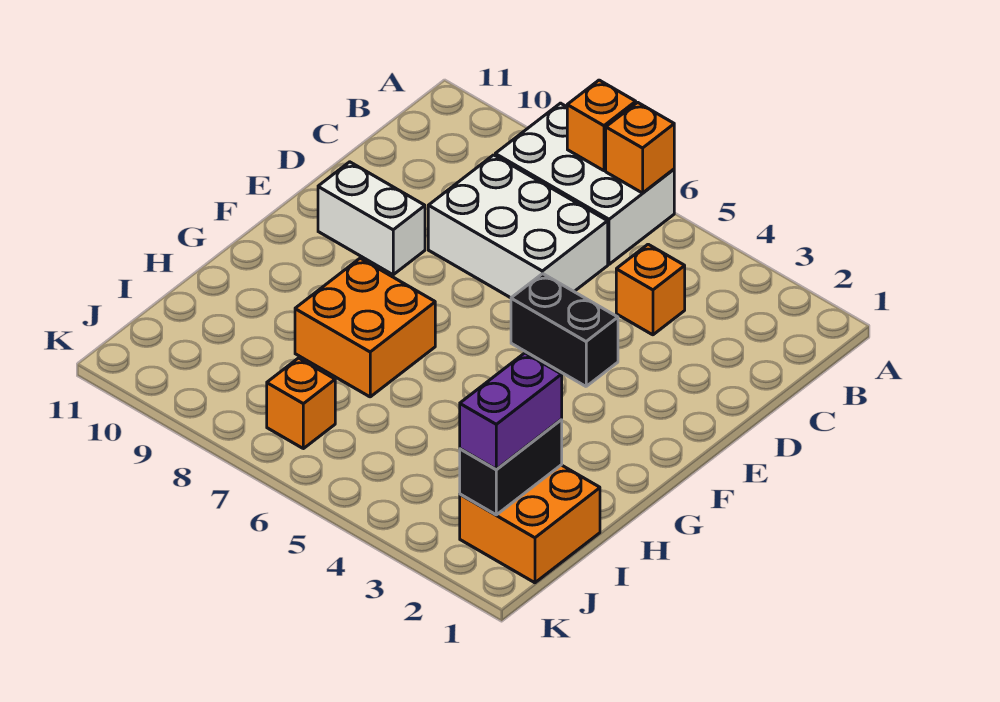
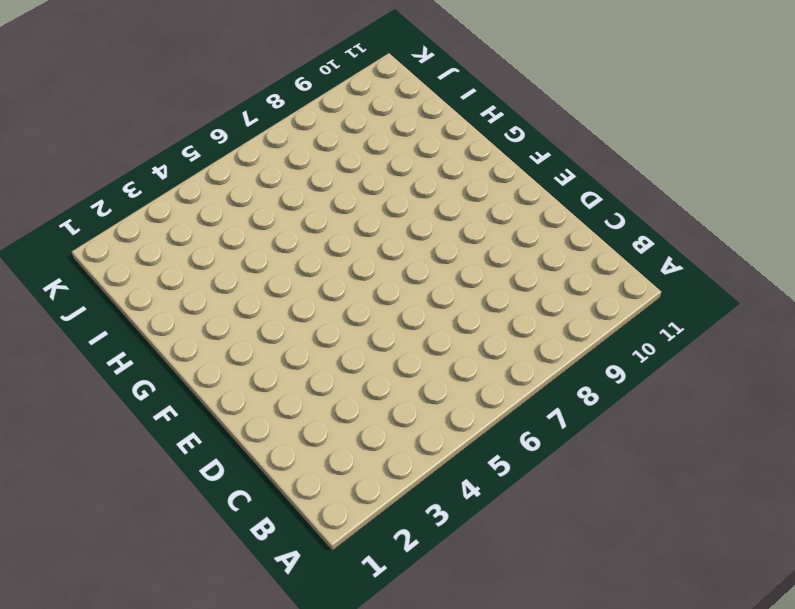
none -> white brick A6:B8 level 1
none -> orange brick C4 level 1
none -> white brick C6:D8 level 1

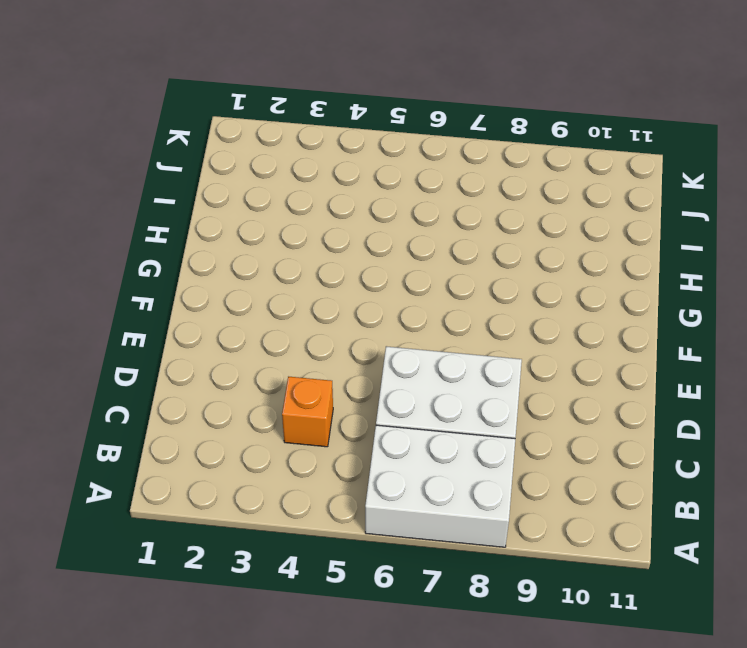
none -> black brick E4:E5 level 1
none -> white brick E9:E10 level 1
none -> orange brick G7:H8 level 1

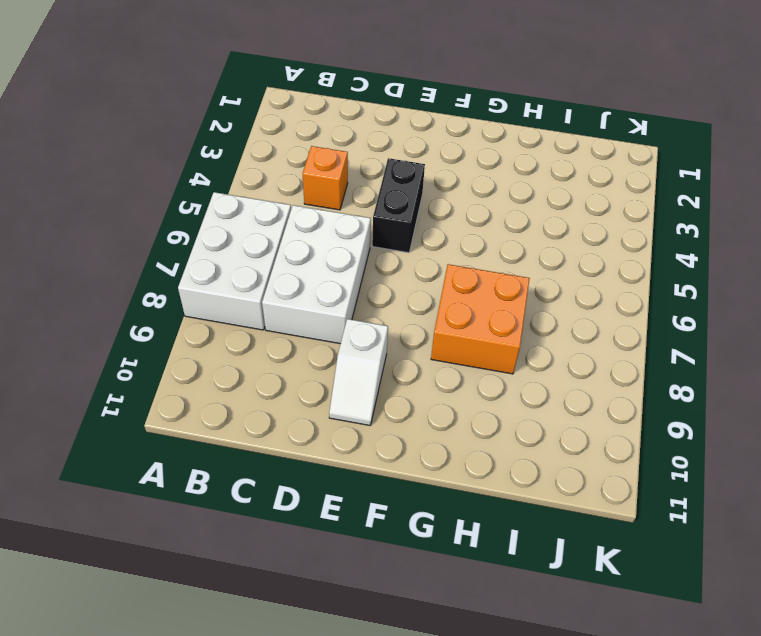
white slope E9:E10 level 1 top 9 -> white brick E9:E10 level 1
none -> orange brick I1:J2 level 1
none -> orange brick J7 level 1
none -> orange brick A6 level 2

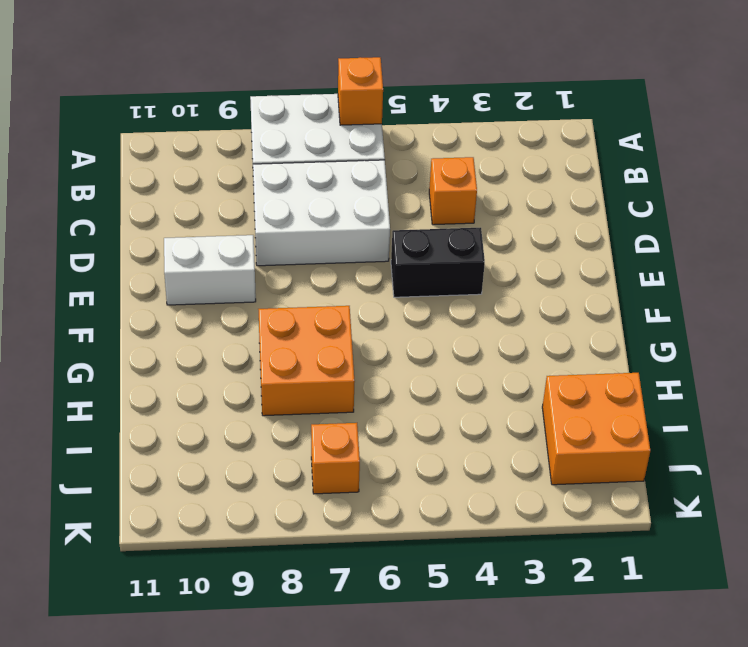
none -> orange brick A7 level 2
none -> black brick I2:J2 level 2
none -> purple brick I2:J2 level 3

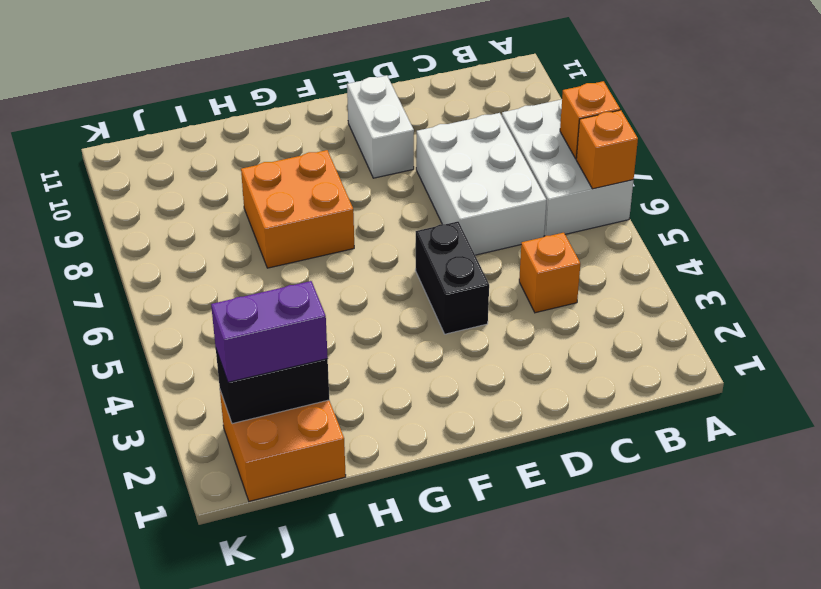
none -> orange brick J7 level 1

